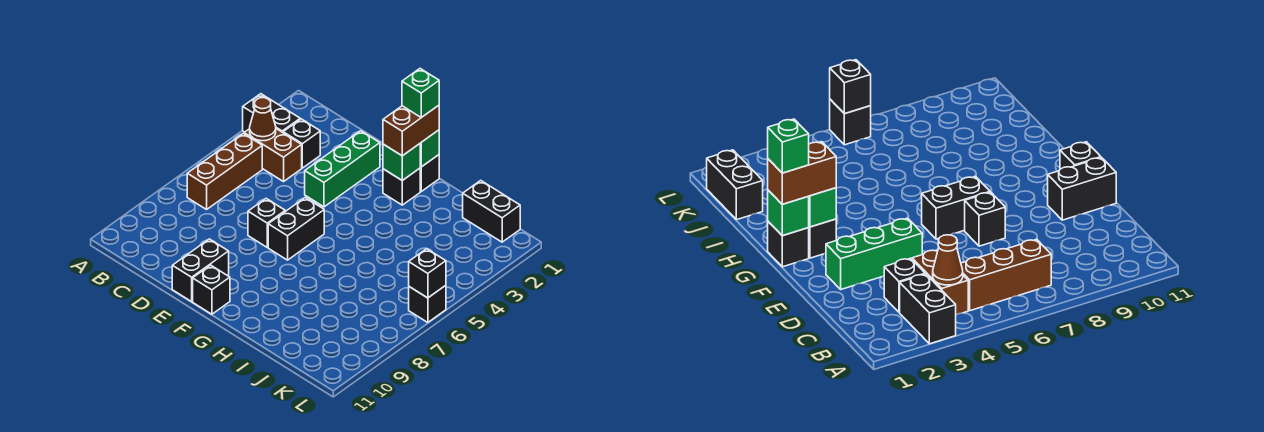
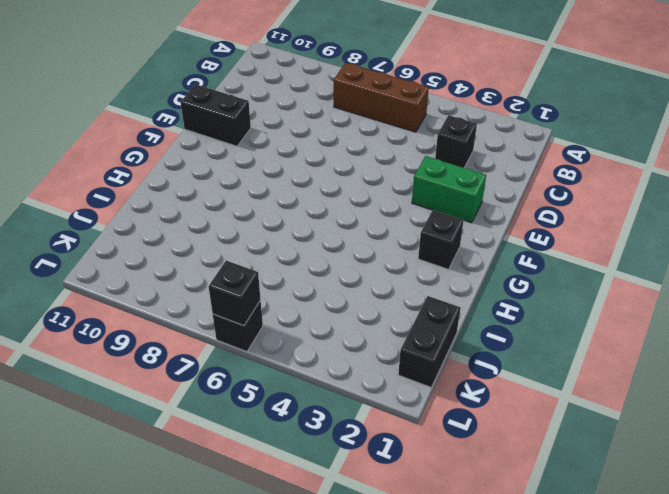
green brick E2:E3 level 1 -> green brick E2:E4 level 1
none -> black brick A3:B3 level 1
none -> brown brick B4:C4 level 1
none -> black brick E7 level 1

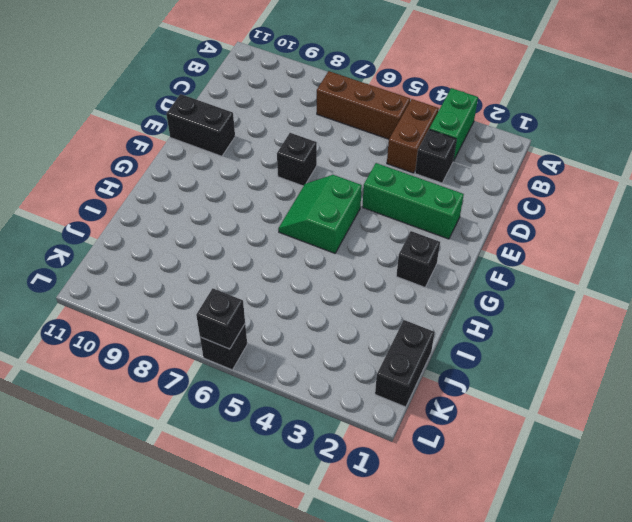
green brick A3:B3 level 1 -> black brick A3:B3 level 1
green slope F5:G6 level 1 top 5 -> black brick F6:F7 level 1
none -> black brick F11 level 1
none -> black brick G1 level 1
none -> brown cone B4 level 2

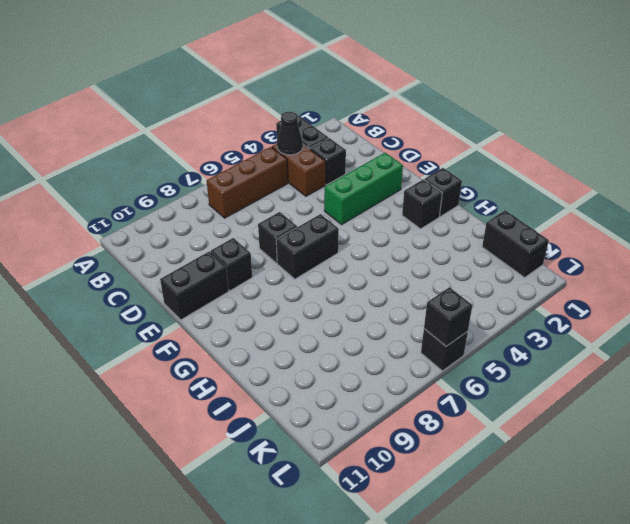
black cone B4 level 2 -> brown cone B4 level 2
black brick E9 level 1 -> black brick F11 level 1
none -> green brick G1 level 2
none -> green brick G2 level 2
none -> brown brick G1:G2 level 3

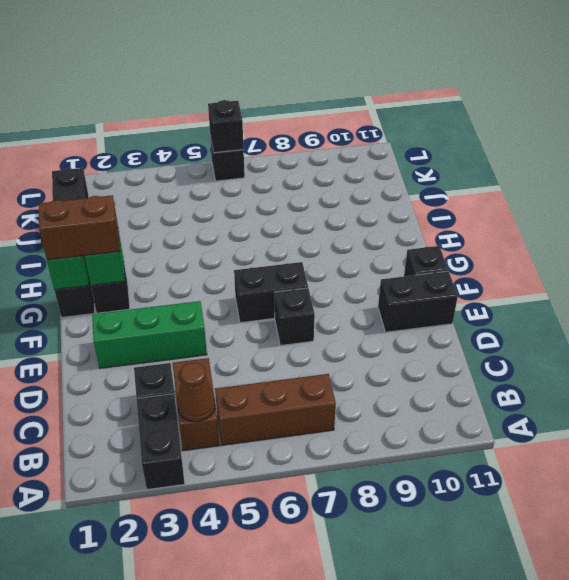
none -> green brick G1 level 4

